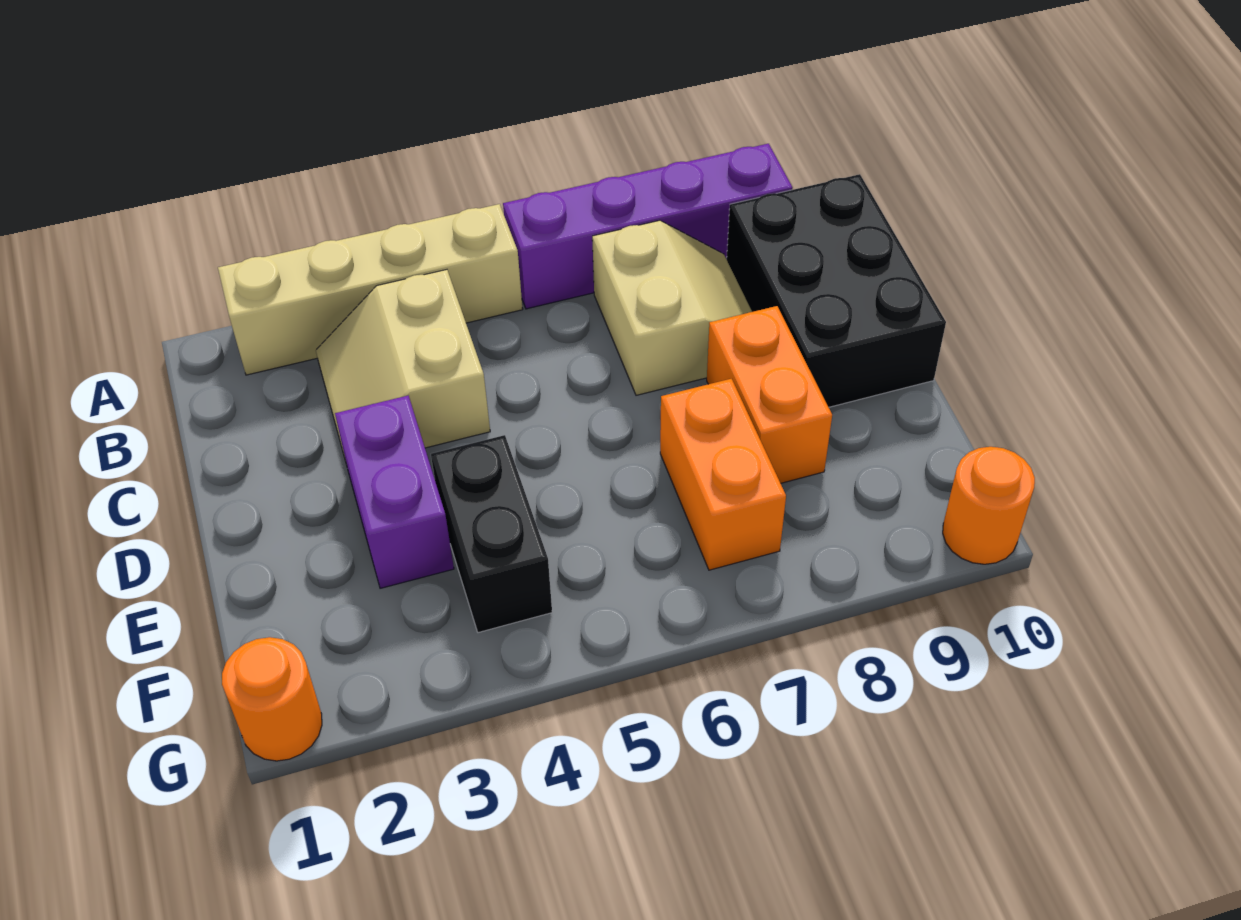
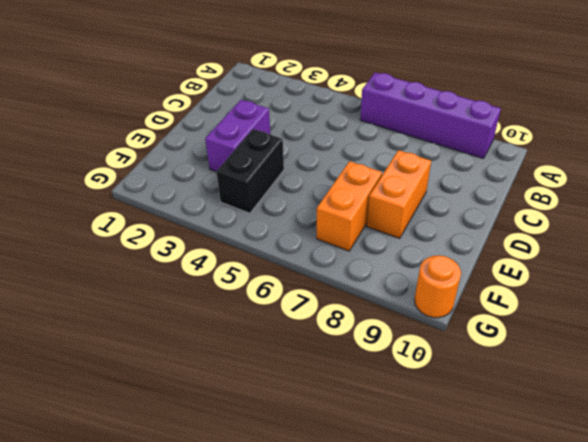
none -> tan brick A2:A5 level 1
none -> tan slope B3:C4 level 1 top 4

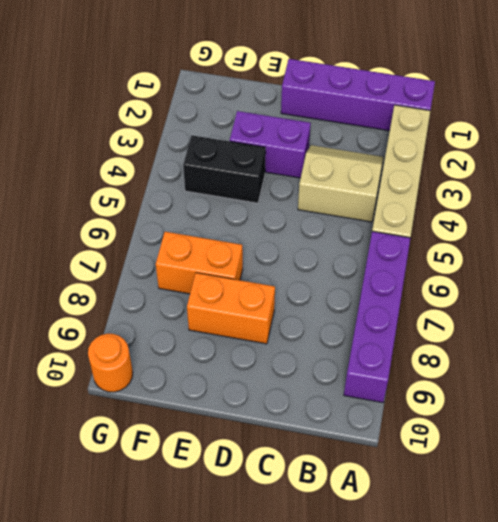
purple brick A1:D1 level 1 -> none
none -> tan slope B7:C8 level 1 top 7
none -> black brick B9:D10 level 1

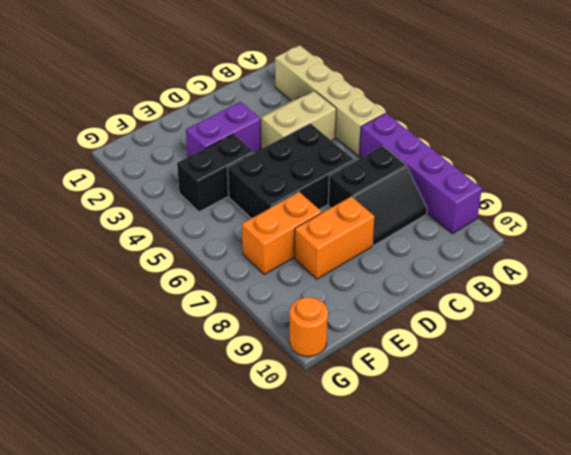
black slope B7:C8 level 1 top 7 -> tan slope B7:C8 level 1 top 7
black brick C5:E6 level 1 -> black brick B9:D10 level 1
none -> orange round brick G1 level 1

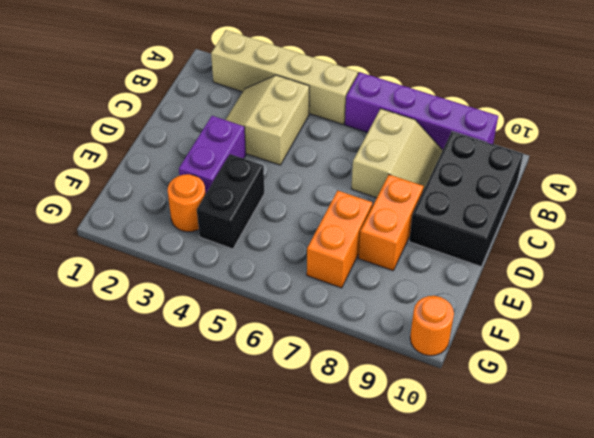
orange round brick F3 level 1 -> orange round brick G1 level 1

